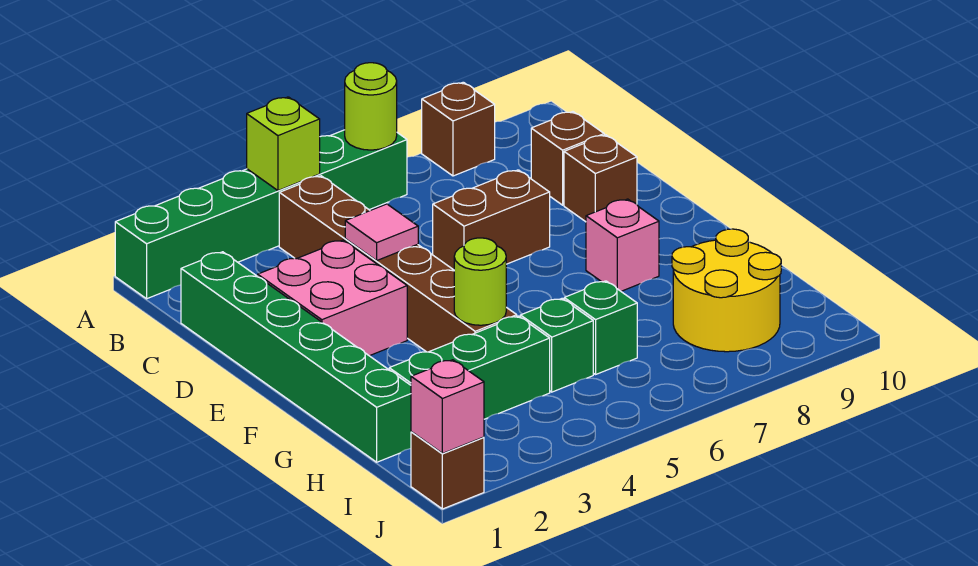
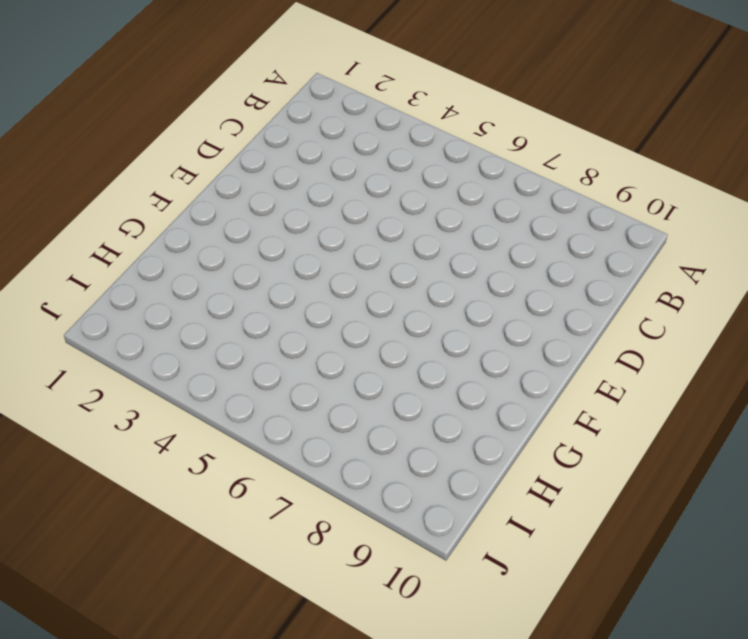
none -> green brick A1:A6 level 1
none -> brown brick A8 level 1
none -> brown brick B4:G4 level 1

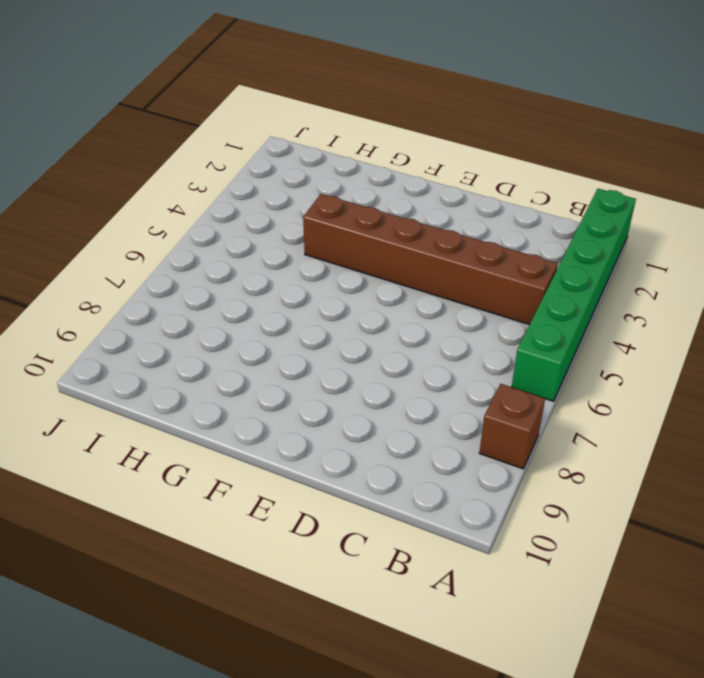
none -> green brick C1:H1 level 1
none -> brown brick C9 level 1
none -> pink brick D2:E3 level 1

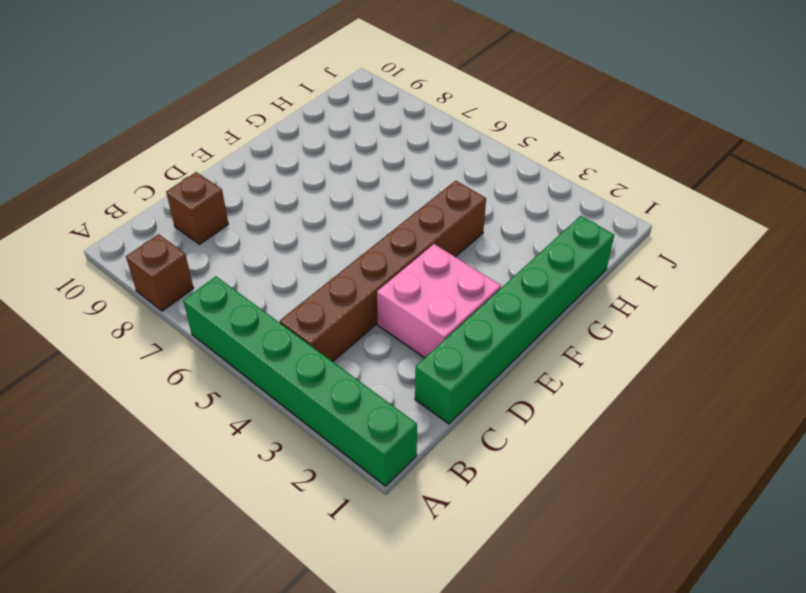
none -> brown brick D6:D7 level 1
none -> brown brick D9 level 1
none -> pink brick F8 level 1

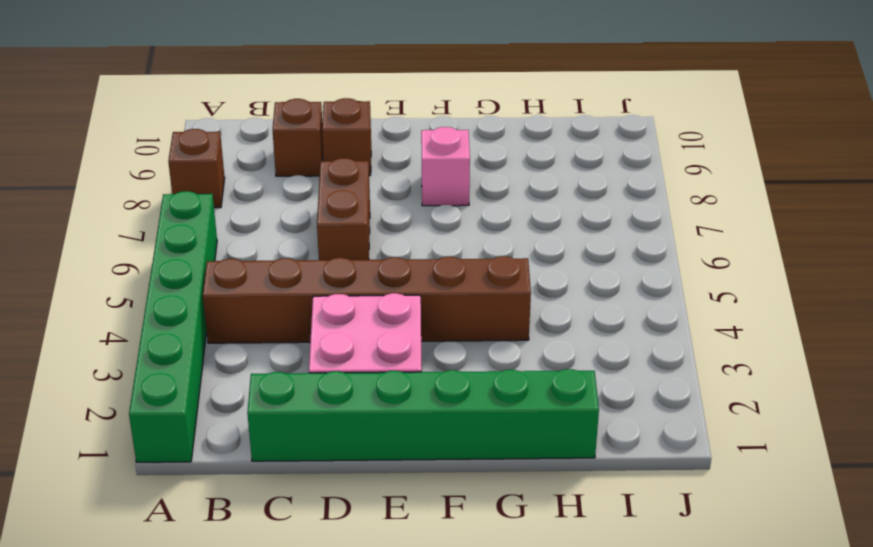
none -> green brick H2:H4 level 1
none -> green brick H5 level 1
none -> green brick H6 level 1

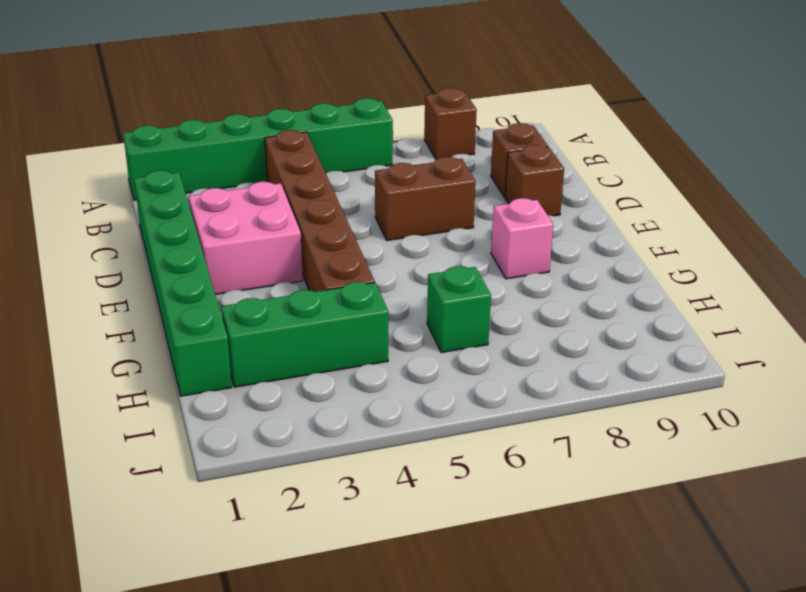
none -> green brick H5 level 1
none -> yellow round brick H8:I9 level 1
none -> brown brick J1 level 1

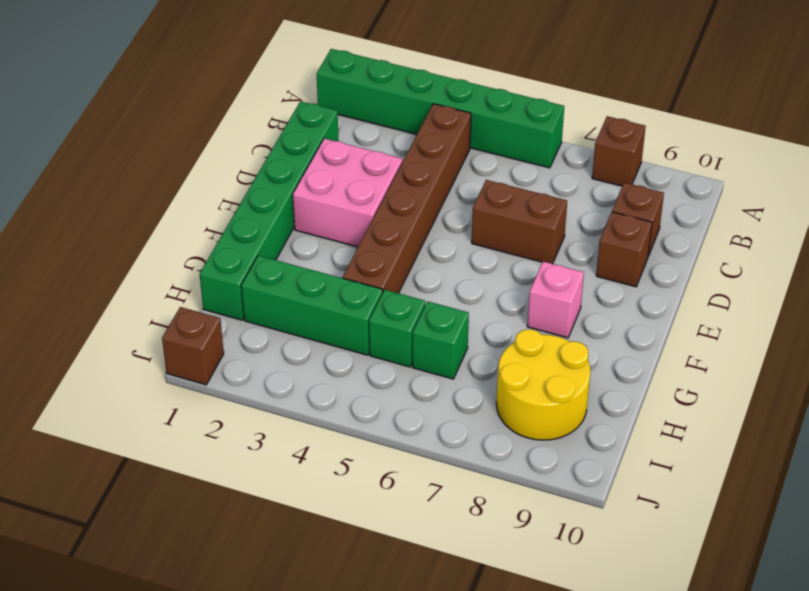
none -> lime brick A4 level 2
none -> lime round brick A6 level 2
none -> pink tile D4 level 2

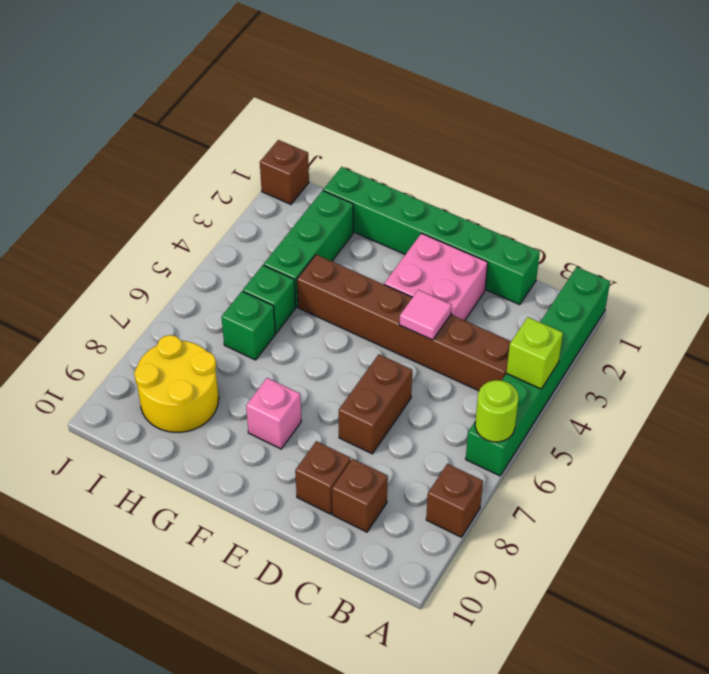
none -> lime round brick G4 level 2
none -> pink brick J1 level 2

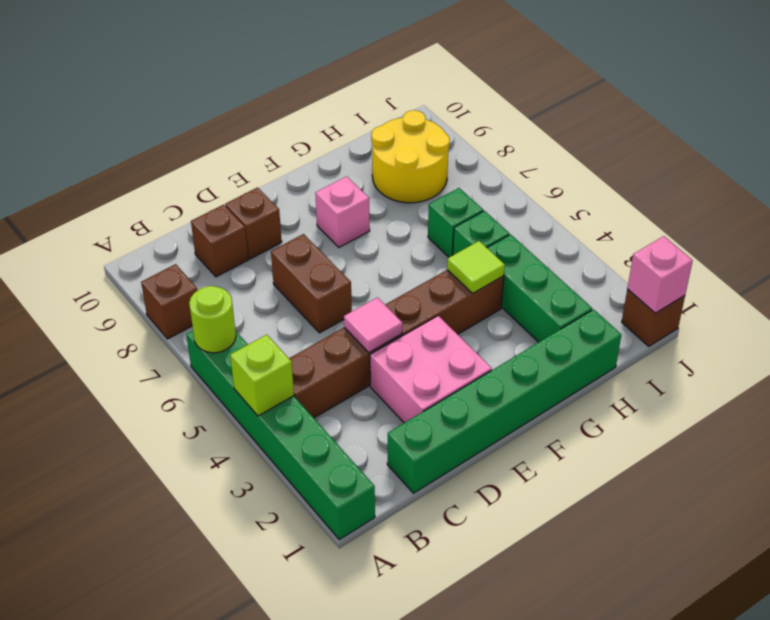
lime tile G4 level 2 -> lime round brick G4 level 2

